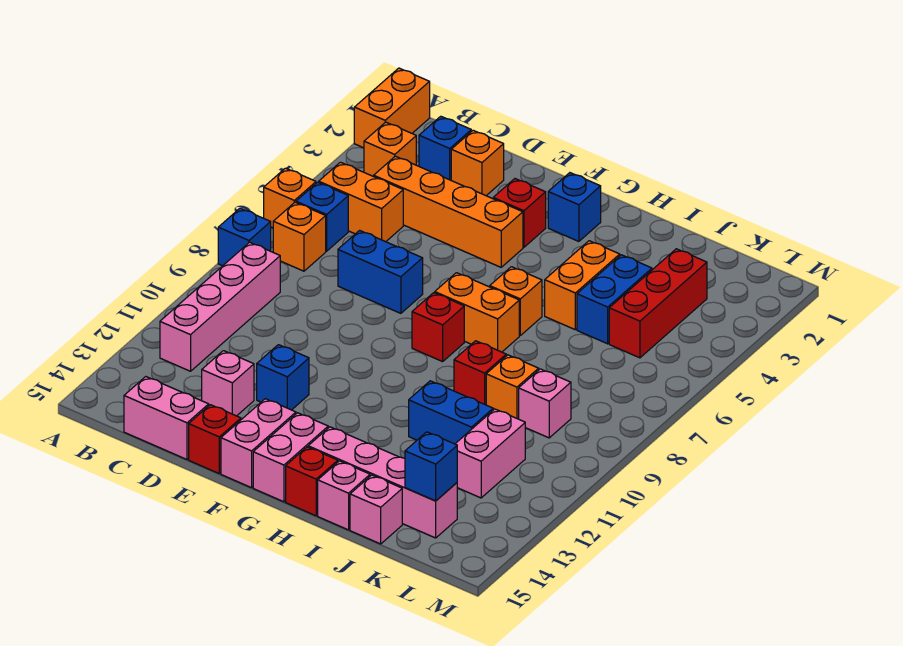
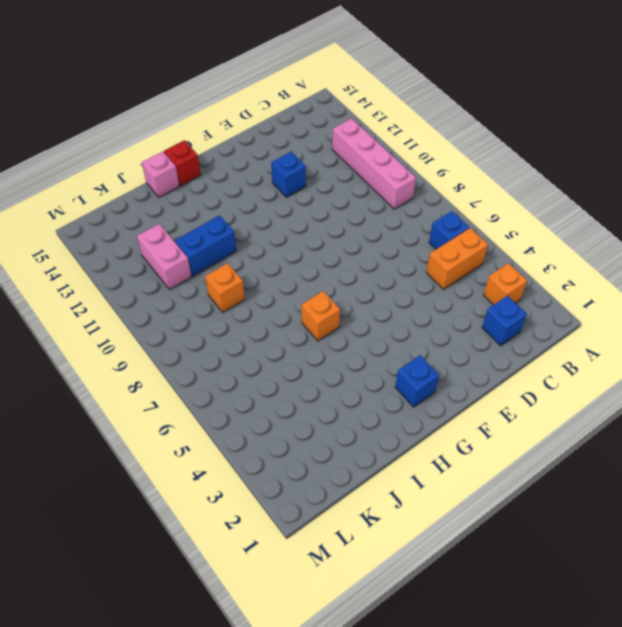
none -> orange brick A1:A2 level 1
none -> orange brick A6 level 1
none -> blue brick A8 level 1
none -> orange brick B7 level 1

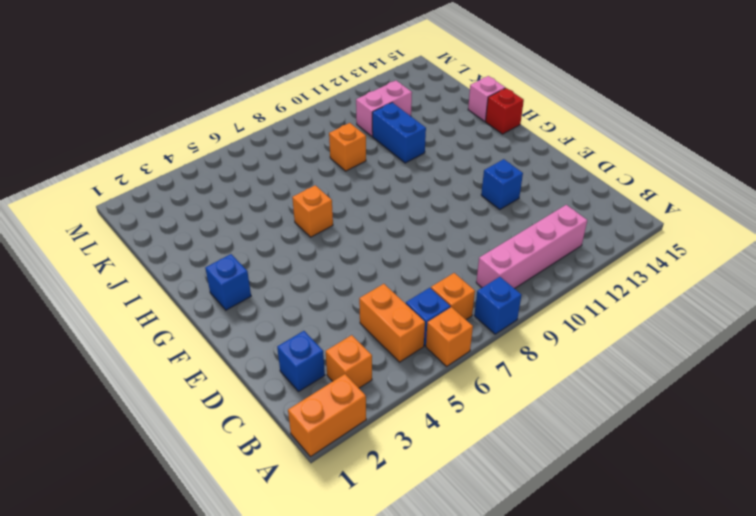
none -> orange brick C4:F4 level 1
none -> pink brick C15:D15 level 1
none -> orange brick D2 level 1
none -> blue brick D7:E7 level 1

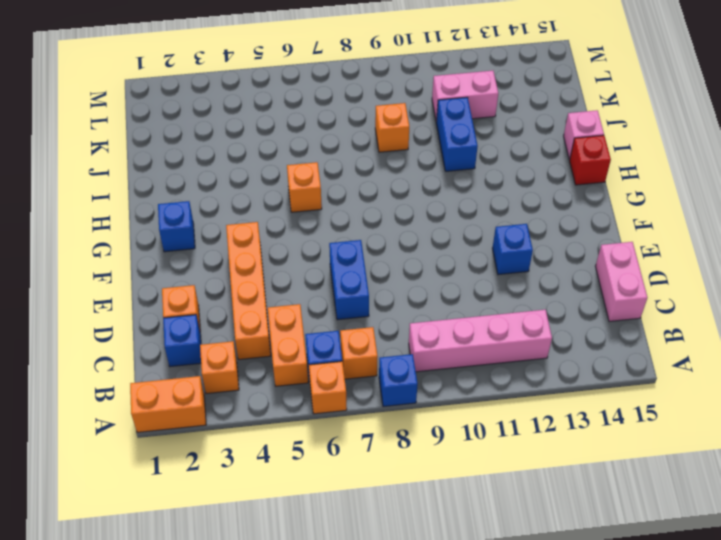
none -> pink brick D13 level 1
none -> red brick E15 level 1
none -> red brick F3 level 1
none -> pink brick F14:F15 level 1

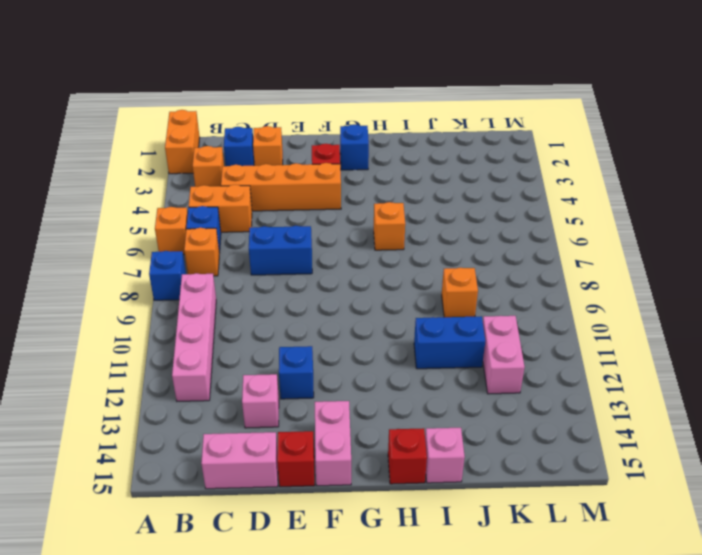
none -> orange brick G7:H7 level 1
none -> red brick G8 level 1
none -> pink brick G14:G15 level 1
none -> pink brick H14:K14 level 1

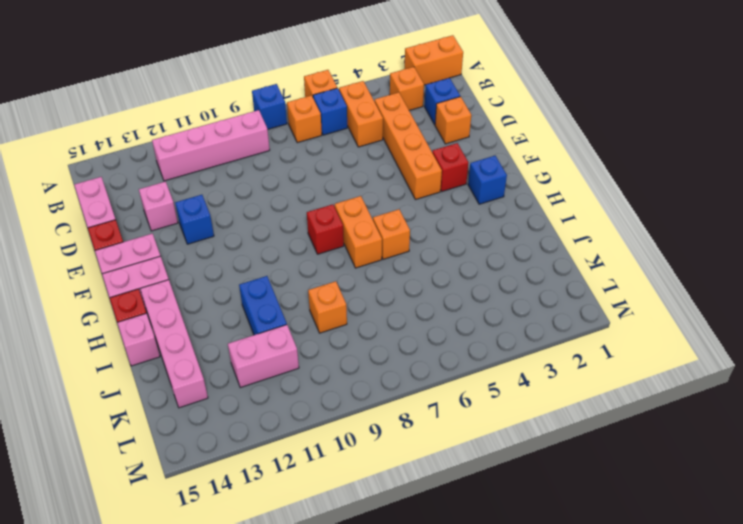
none -> blue brick D7:E7 level 1
none -> orange brick I4:I5 level 1
none -> red brick I9 level 1
none -> blue brick J4:J5 level 1

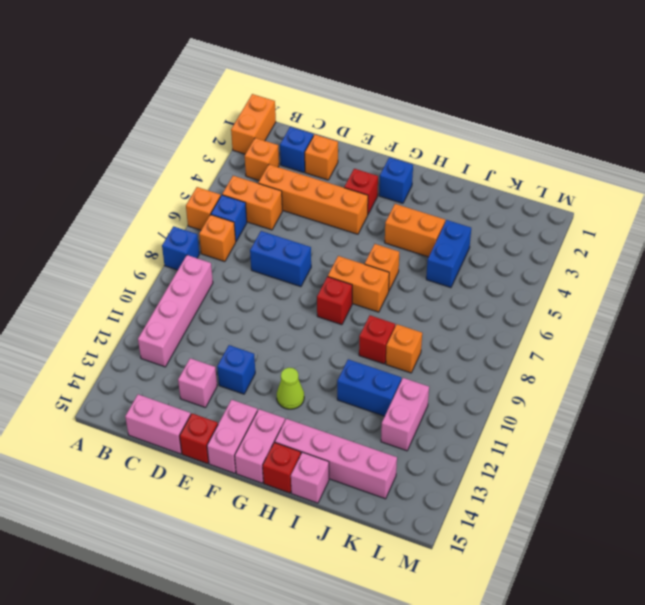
lime cone G12 level 1 -> none
orange brick H4:I4 level 1 -> orange brick I4:I5 level 1
none -> pink brick J15 level 1
none -> red brick K3:K5 level 1
none -> pink brick K9 level 1
none -> blue brick K14 level 2

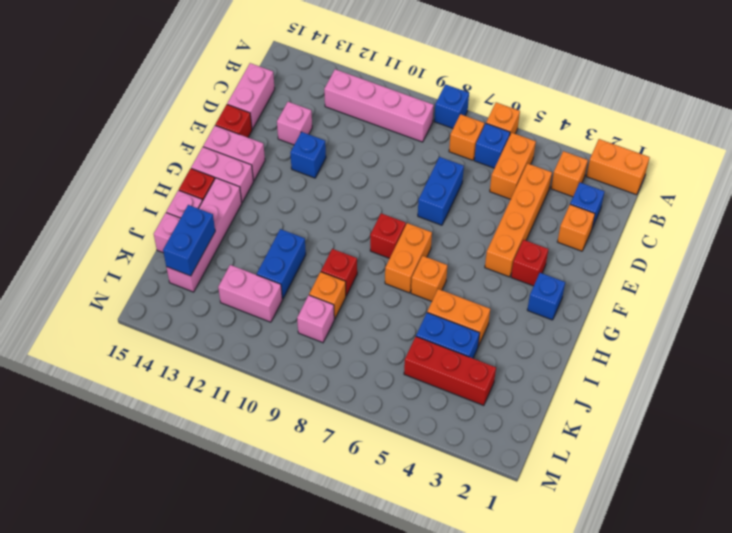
blue brick J14:K14 level 2 -> blue brick K14 level 2

